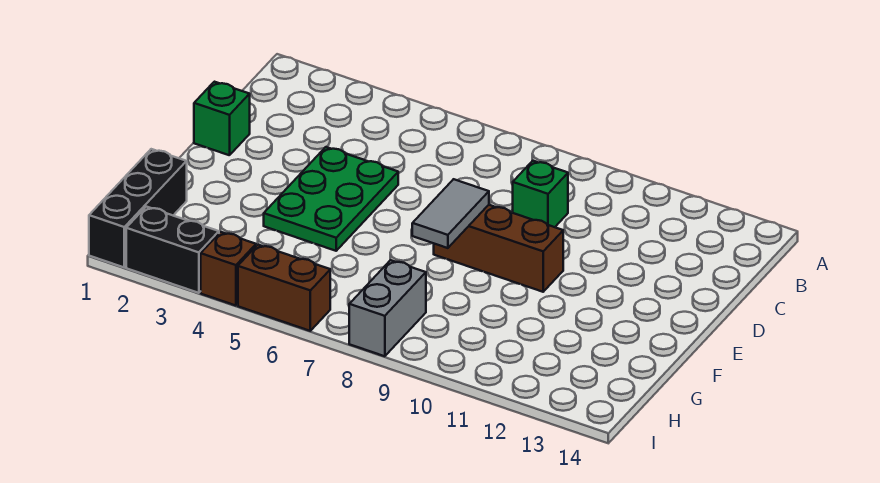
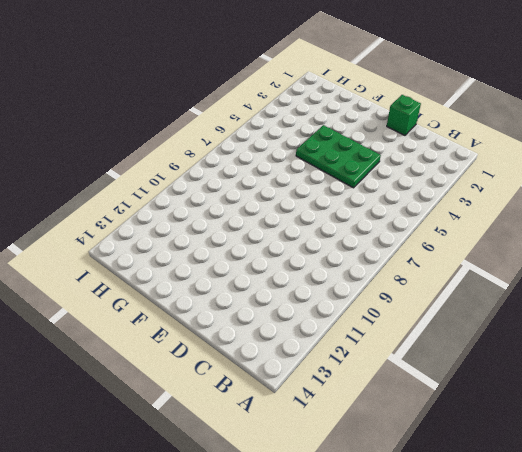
none -> green brick C9 level 1
none -> brown brick E8:E10 level 1

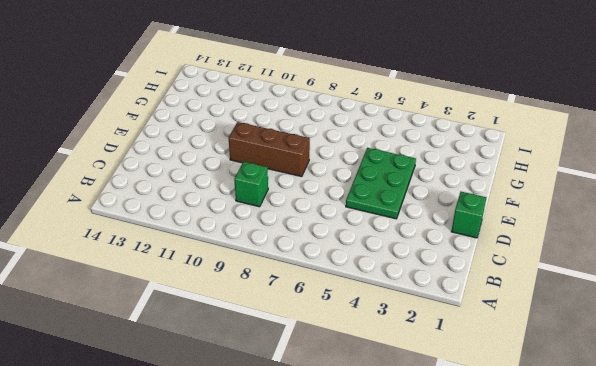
none -> black brick G1:I1 level 1
none -> grey brick H8:I8 level 1

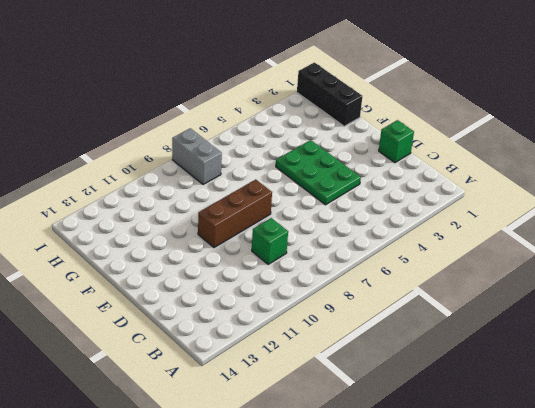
none -> black brick I2:I3 level 1
none -> brown brick I4 level 1

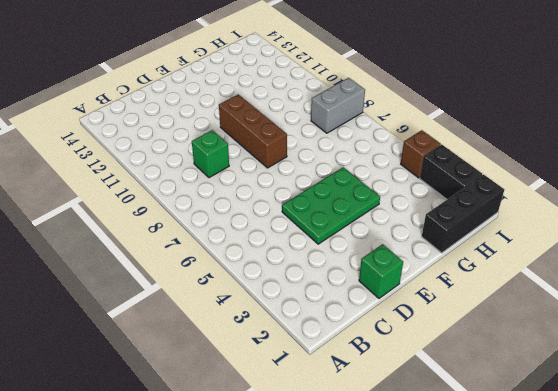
none -> brown brick I5:I6 level 1
none -> grey tile E8:F8 level 2

